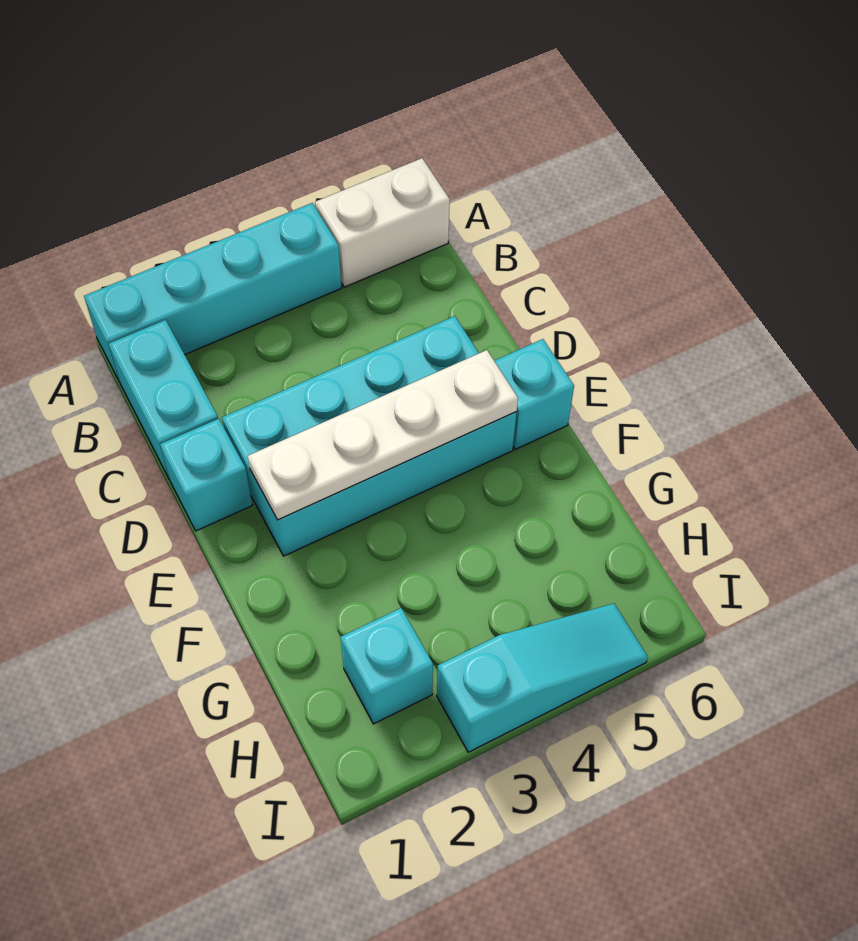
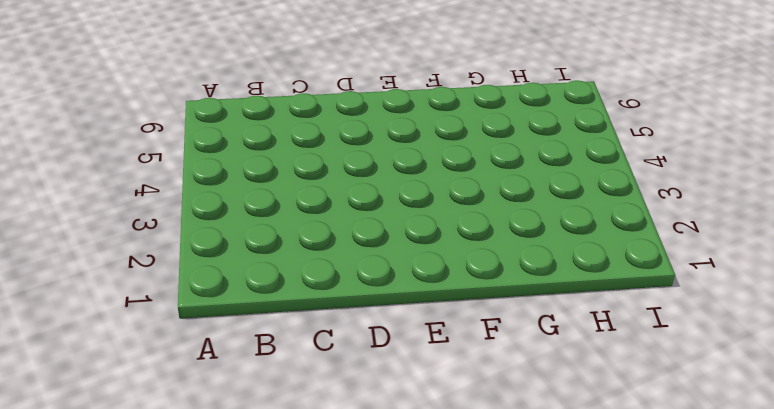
none -> cyan brick A1:A4 level 1
none -> white brick A5:A6 level 1

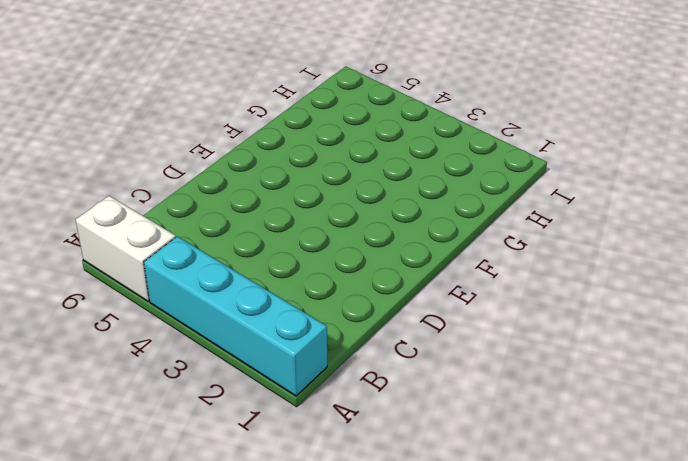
none -> cyan brick B1:C1 level 1
none -> cyan brick D1 level 1

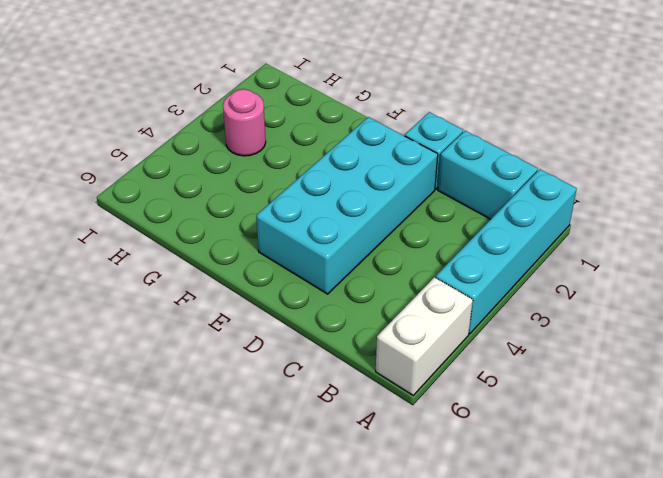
pink round brick H3 level 1 -> none
none -> cyan brick E6 level 1
none -> cyan brick H2 level 1

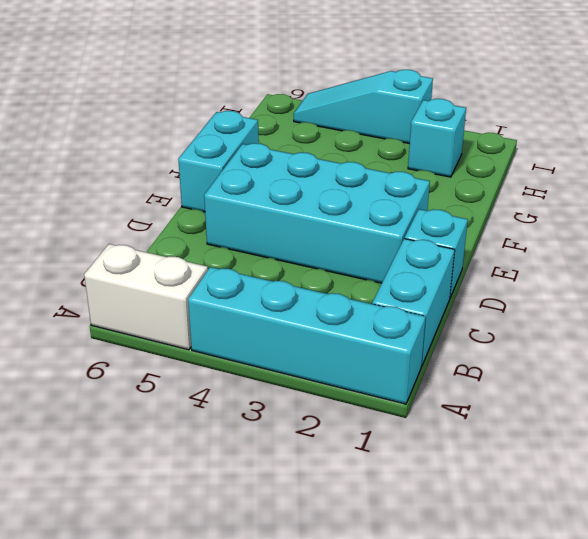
cyan brick E6:F6 level 1 -> cyan brick E6 level 1
none -> white plate E2:E5 level 2

